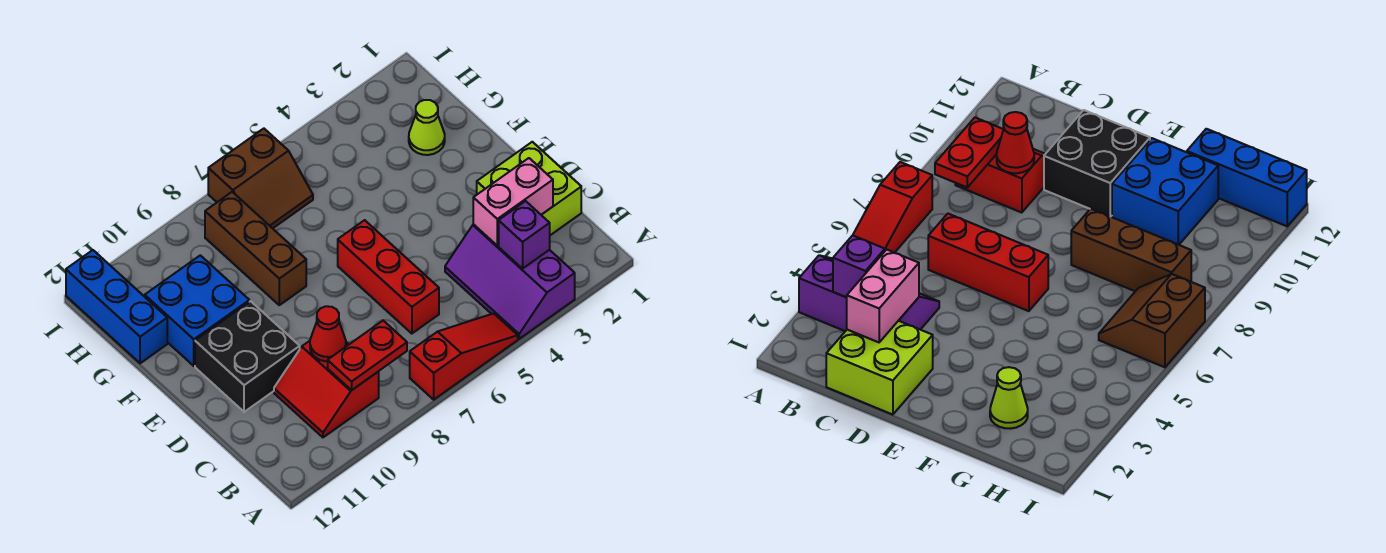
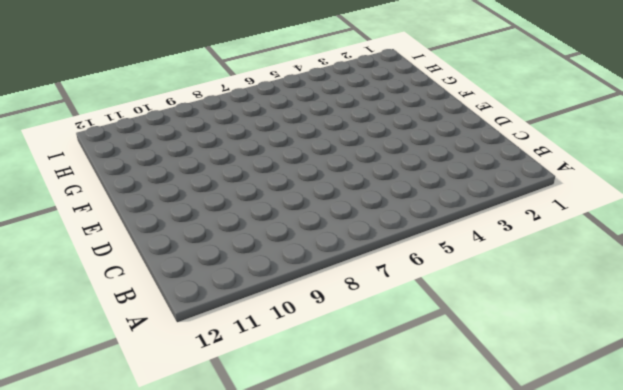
none -> purple slope A3:C4 level 1 top 3
none -> red slope A5:A7 level 1 top 7
none -> red slope B9:C10 level 1 top 9

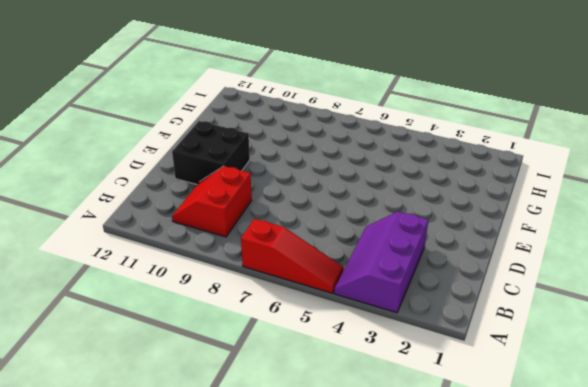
none -> lime brick C1:D2 level 1
none -> red brick C6:E6 level 1
none -> brown brick F8:H8 level 1

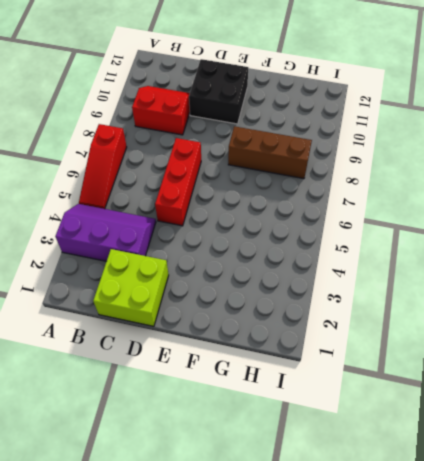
red brick D5:D7 level 1 -> red brick C6:E6 level 1
none -> blue brick F10:G11 level 1
none -> lime cone G2 level 1
none -> blue brick G12:I12 level 1

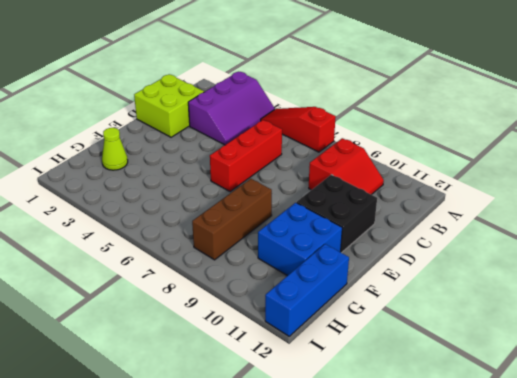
none -> brown slope H6:I7 level 1 top I
none -> purple brick B3 level 2
none -> red plate B8:B9 level 2

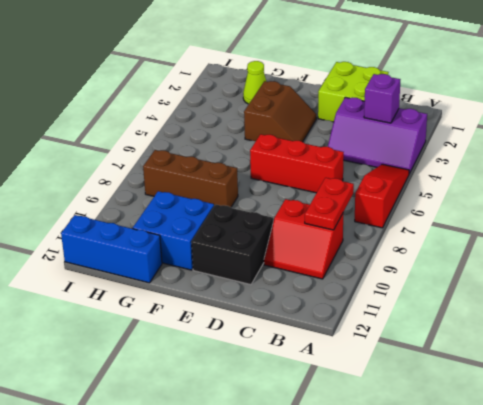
brown slope E3:F4 level 1 top F -> brown slope H6:I7 level 1 top I
none -> pink brick C2:C3 level 2
none -> red cone C9 level 2

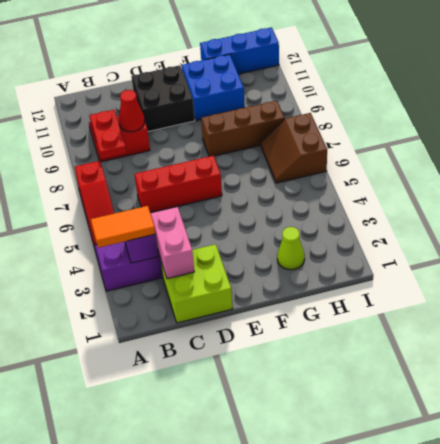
orange tile A3:B3 level 3 -> none

